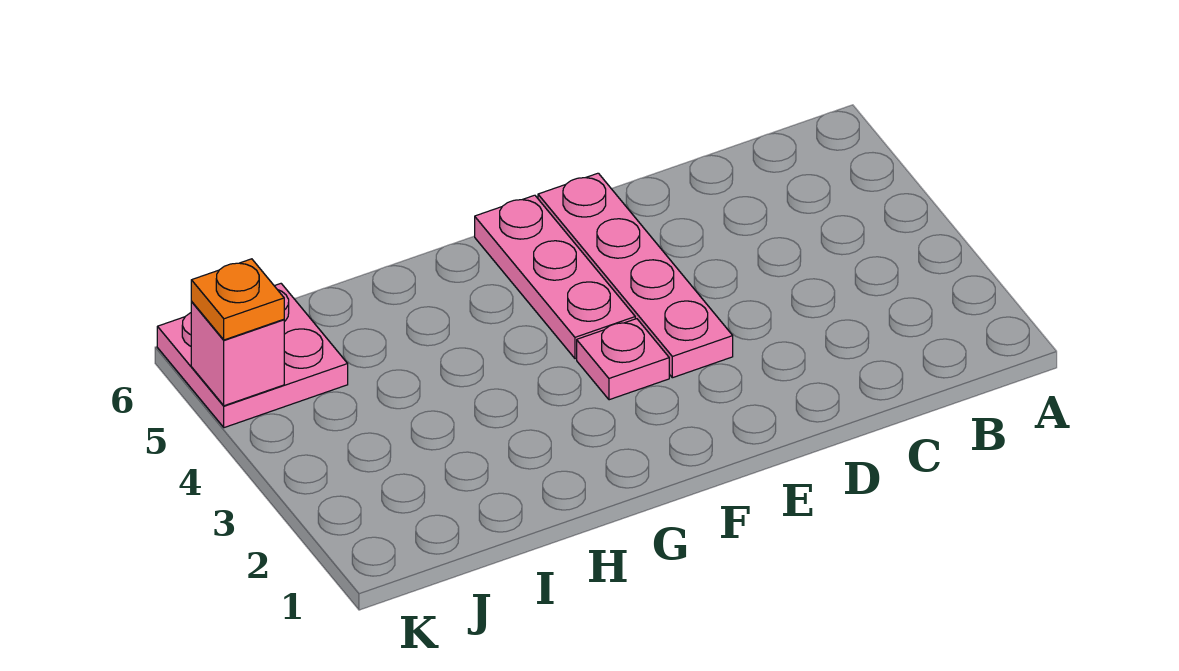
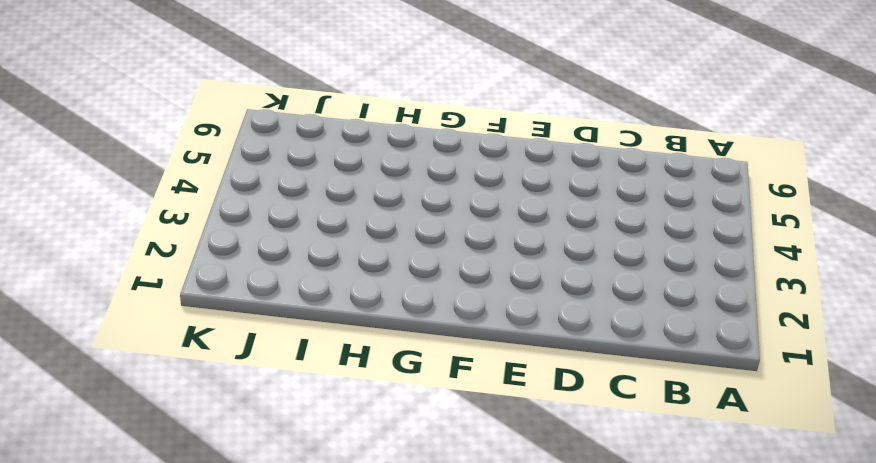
none -> pink plate E3:E6 level 1
none -> pink plate F3 level 1

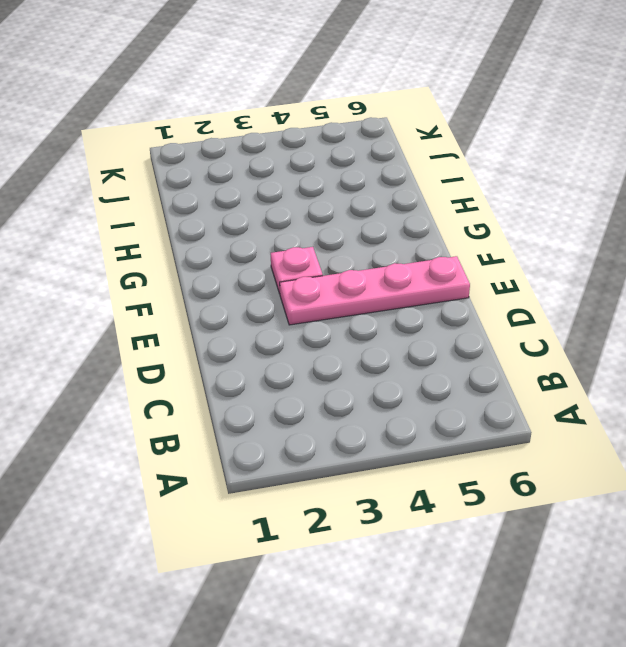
none -> pink plate F4:F6 level 1
none -> pink plate J5:K6 level 1

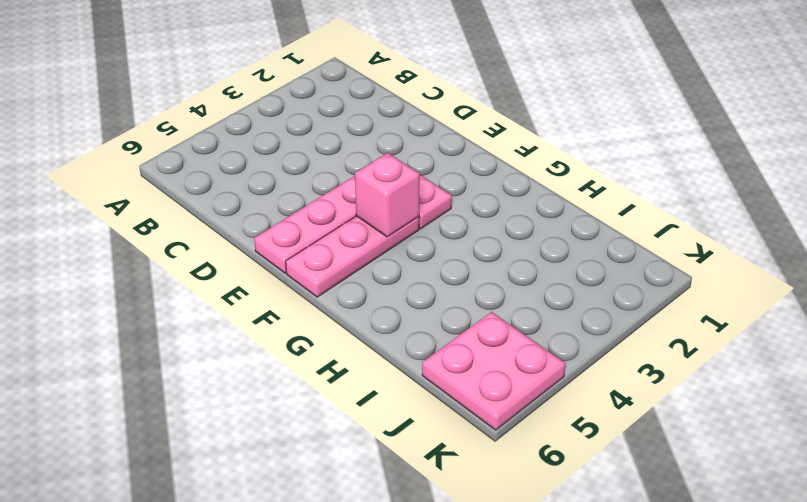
pink brick F4 level 2 -> pink brick K5 level 2
none -> orange plate K5 level 3

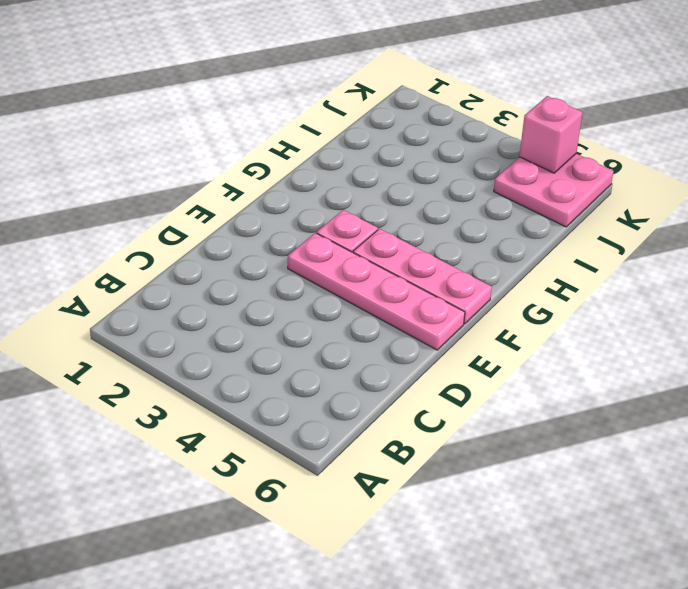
none -> orange plate K5 level 3

